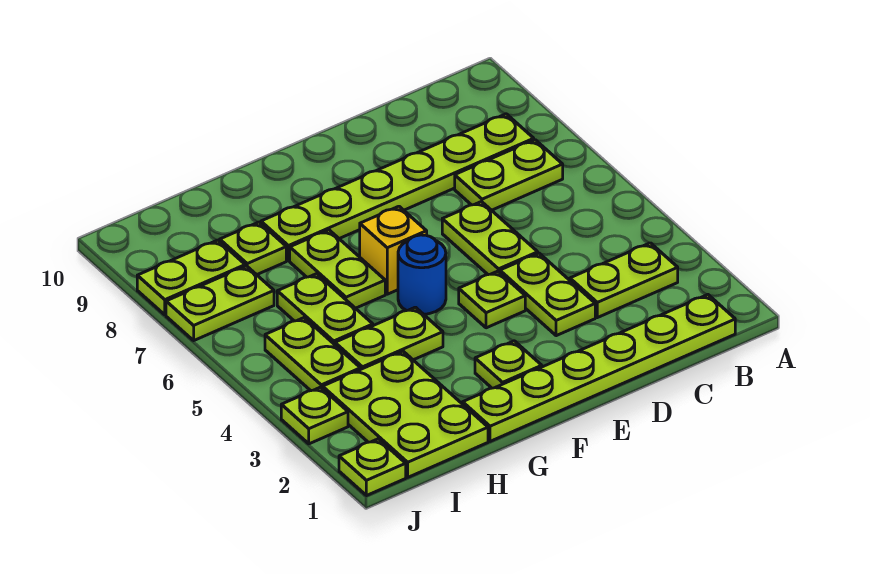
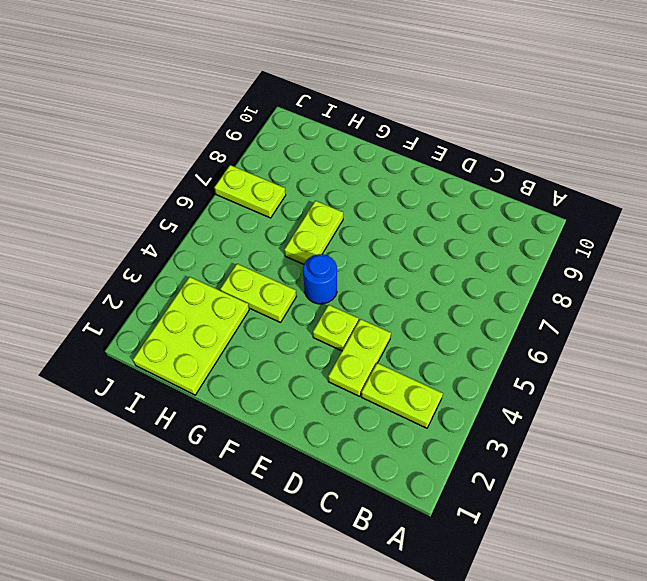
none -> lime plate B1:G1 level 1
none -> lime plate B7:C7 level 1
none -> lime plate B8:G8 level 1

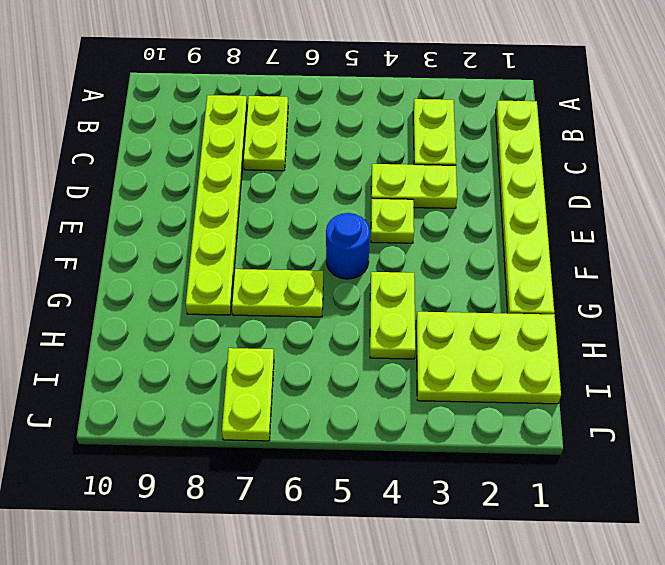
none -> lime plate D5:D6 level 1
none -> lime plate F2 level 1
none -> yellow brick F6 level 1

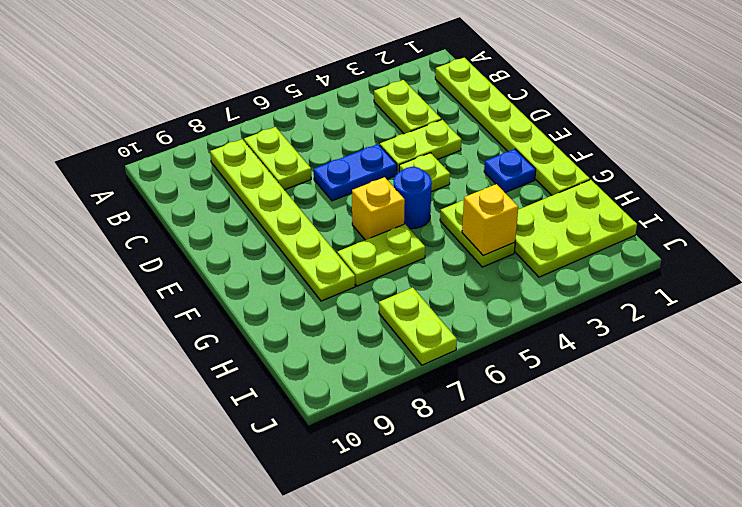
blue plate D5:D6 level 1 -> lime plate D5:D6 level 1
blue plate F2 level 1 -> lime plate F2 level 1
yellow brick H4 level 2 -> none
none -> lime plate H5:H6 level 1
none -> lime plate H8 level 1
none -> lime plate I4:I5 level 1

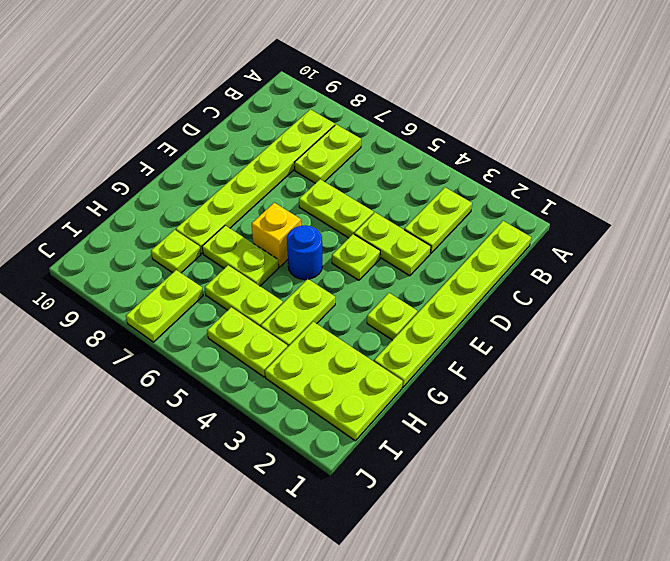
none -> lime plate I8:J8 level 1
none -> lime plate J1 level 1
none -> lime plate J3 level 1

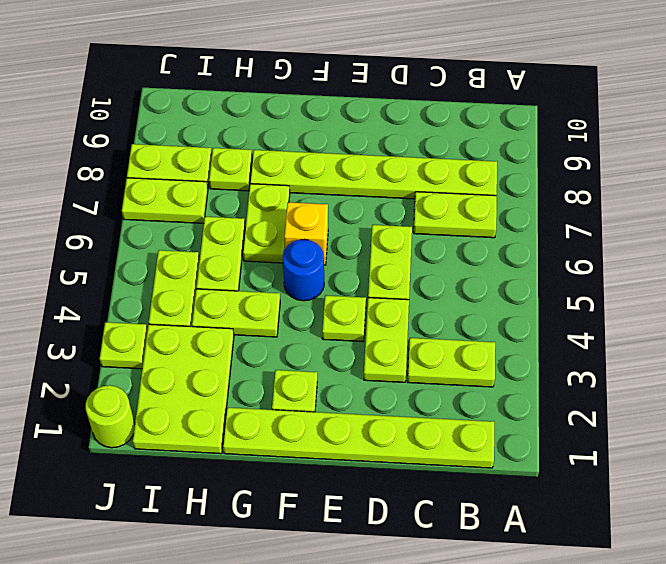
lime round brick J1 level 1 -> lime plate J1 level 1

